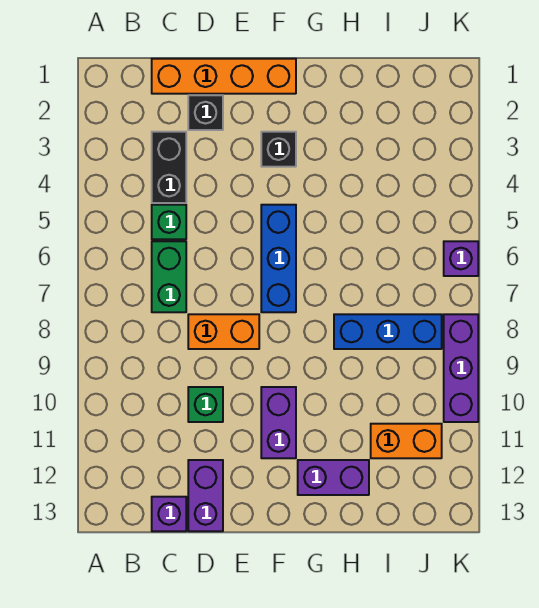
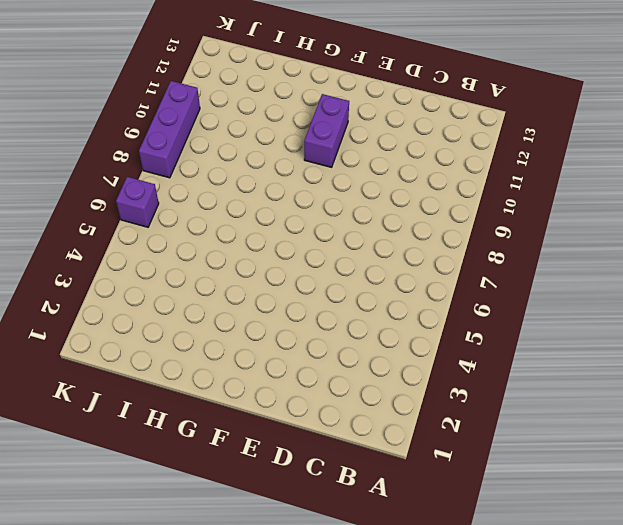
none -> orange brick C1:F1 level 1
none -> black brick C3:C4 level 1
none -> green brick C5 level 1

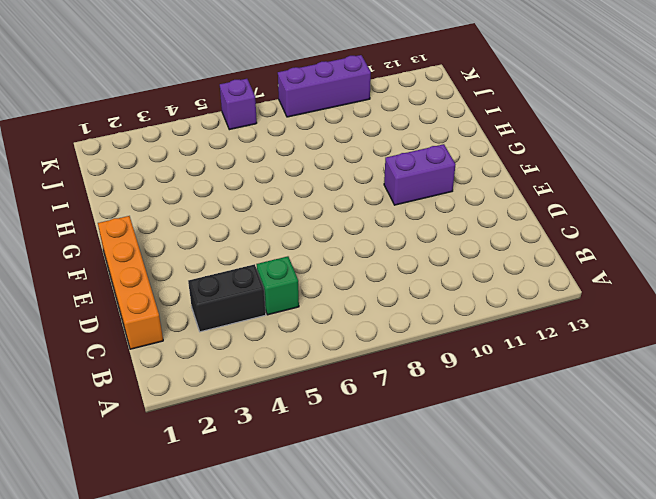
none -> green brick C6:C7 level 1
none -> purple brick C13 level 1
none -> black brick D2 level 1

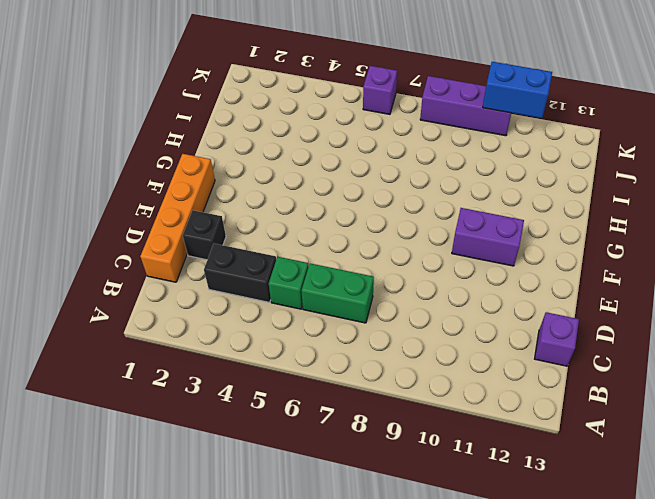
blue brick K10:K11 level 2 -> none
none -> orange brick D8:E8 level 1
none -> green brick D10 level 1
none -> purple brick D12:D13 level 1

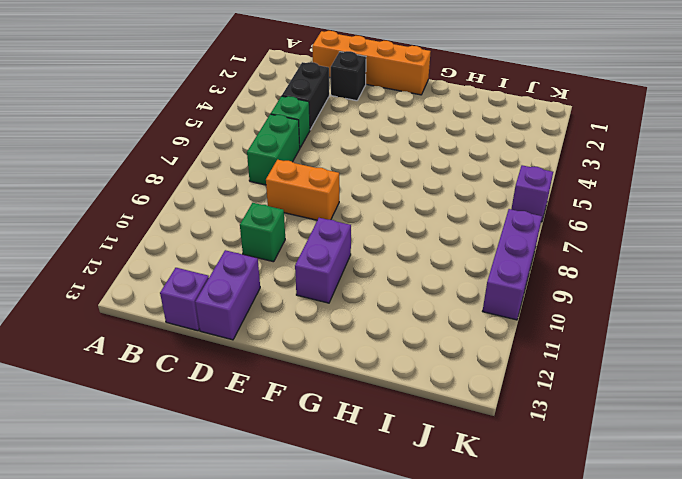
none -> black brick F3 level 1
none -> blue brick F5:F7 level 1
none -> purple brick G12:H12 level 1

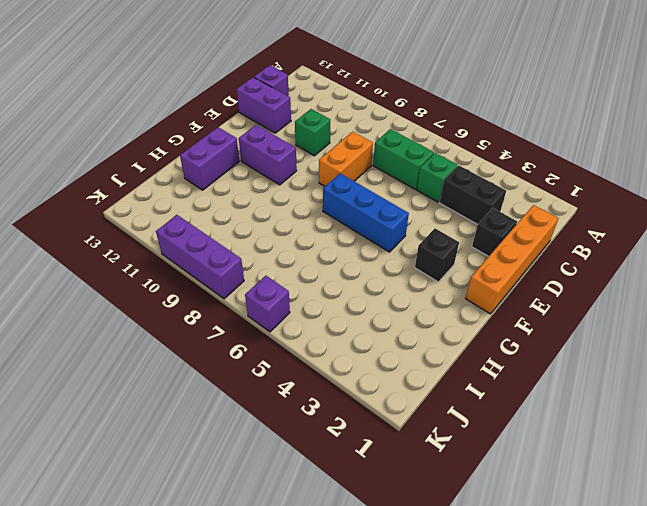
none -> blue brick H8:J8 level 1
none -> orange brick I11:J11 level 1

